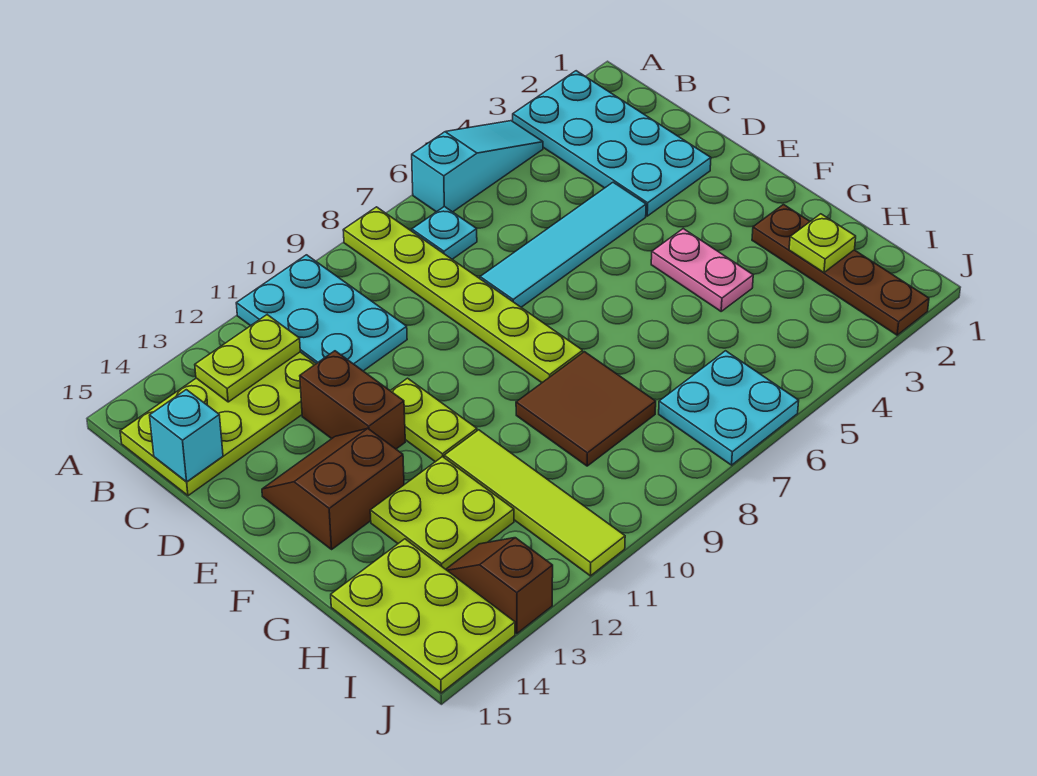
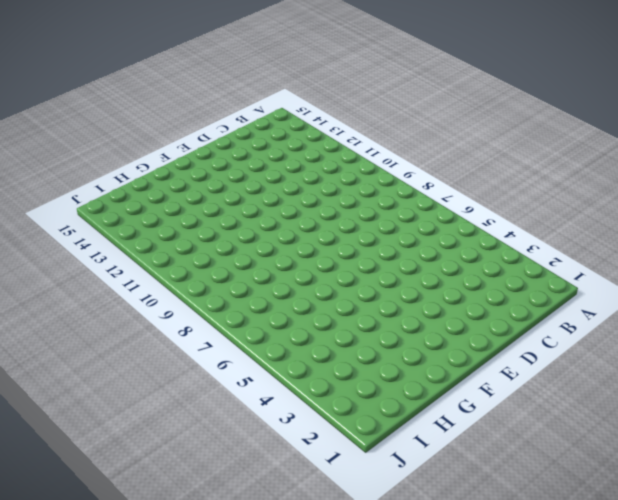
none -> cyan plate A2:D3 level 1
none -> cyan slope A4:A6 level 1 top 6
none -> lime plate A8:F8 level 1

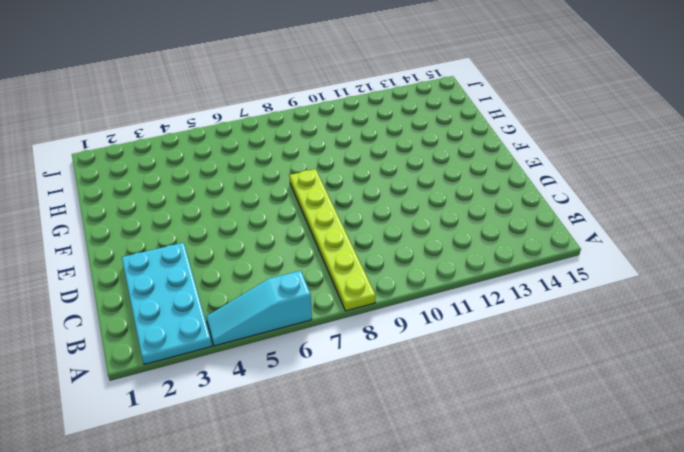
none -> cyan plate A10:C11 level 1
none -> cyan plate B7 level 1
none -> lime plate B12:C15 level 1

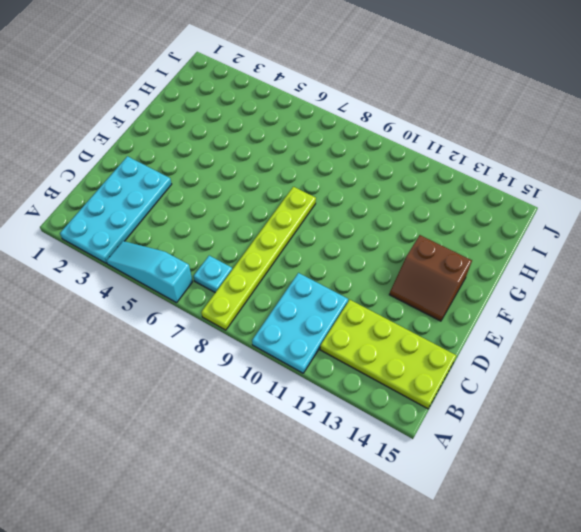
none -> cyan tile D4:D7 level 1
none -> brown brick D12:E12 level 1
none -> lime plate E11:F11 level 1

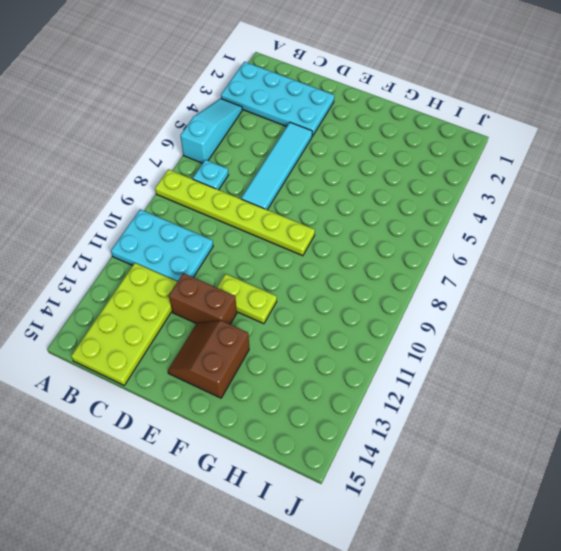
none -> pink plate F4:G4 level 1
none -> brown plate G2:J2 level 1
none -> brown tile G8:H9 level 1

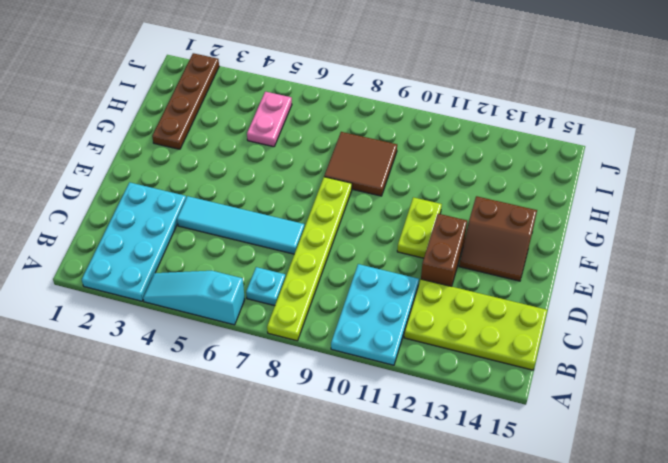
pink plate H5:I5 level 1 -> pink plate F4:G4 level 1
none -> lime tile G11:J11 level 1
none -> lime plate G12:H13 level 1
none -> lime plate H14:J15 level 1

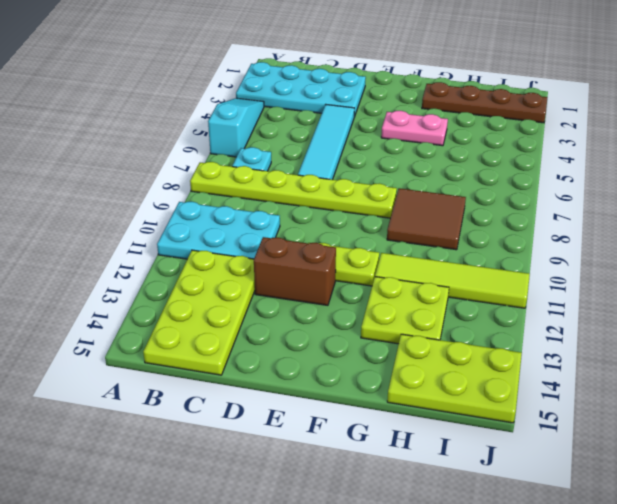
none -> brown slope E13:F14 level 1 top F
none -> cyan plate I6:J7 level 1
none -> brown slope I13:J13 level 1 top J

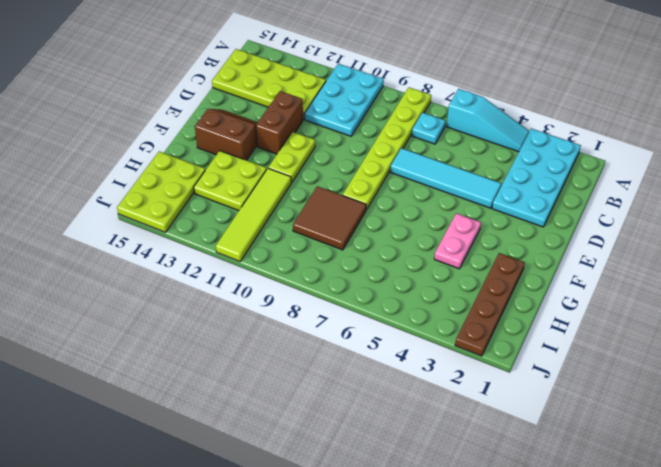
none -> cyan plate I6:J7 level 1
none -> brown slope I13:J13 level 1 top J
none -> lime plate B12:B13 level 2

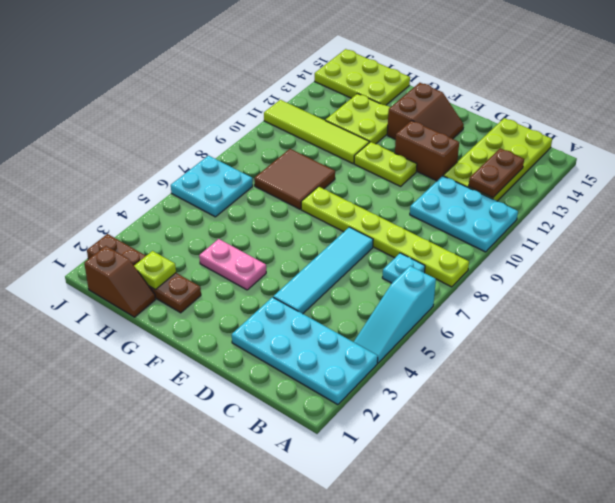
brown plate B12:B13 level 2 -> lime plate B12:B13 level 2
brown slope H1:I1 level 1 top I -> brown slope I13:J13 level 1 top J
none -> cyan brick C15 level 2

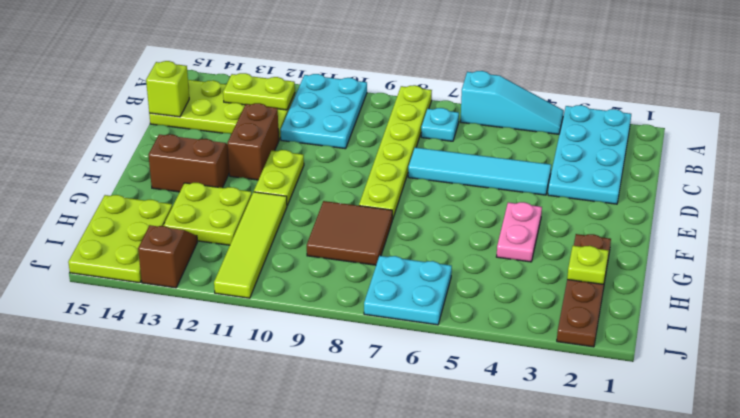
lime brick C15 level 2 -> cyan brick C15 level 2

